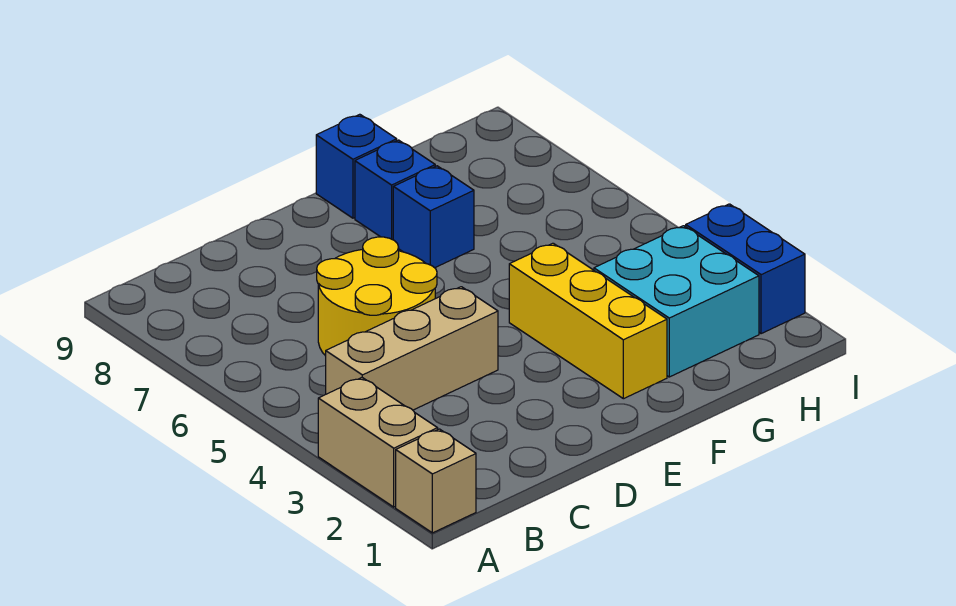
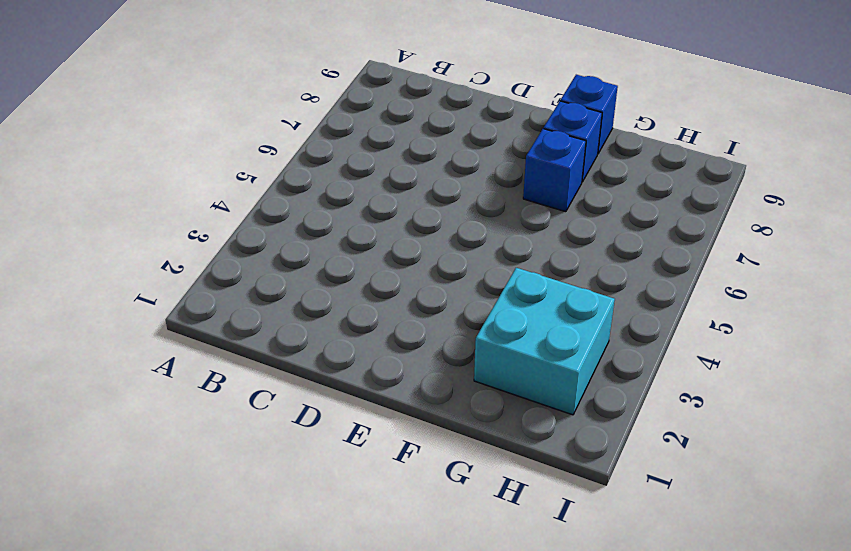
none -> tan brick A1 level 1
none -> tan brick A2:A3 level 1

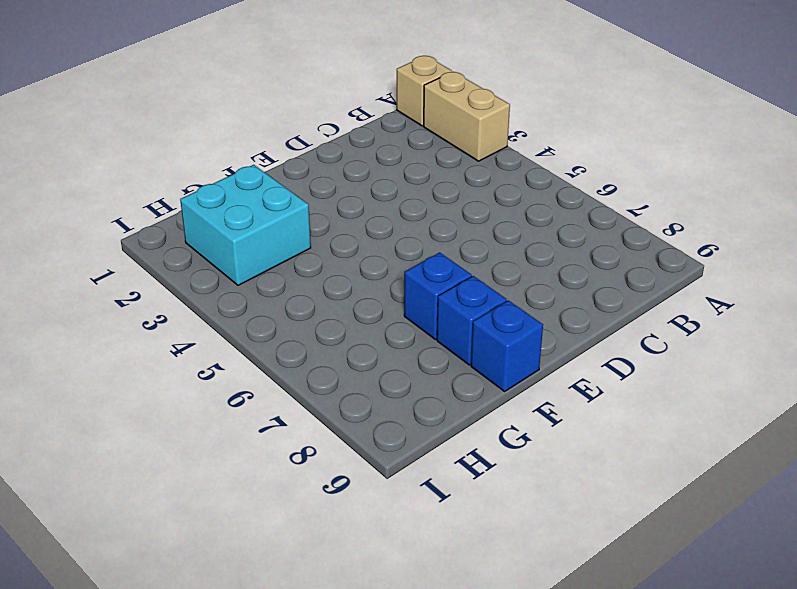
none -> tan brick B4:D4 level 1
none -> yellow round brick C5:D6 level 1

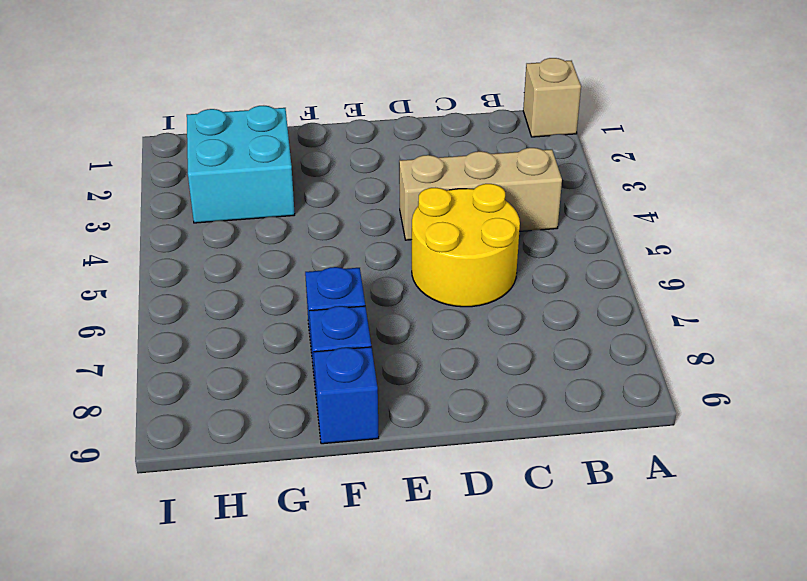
none -> tan brick A2:A3 level 1
none -> yellow brick F2:F4 level 1

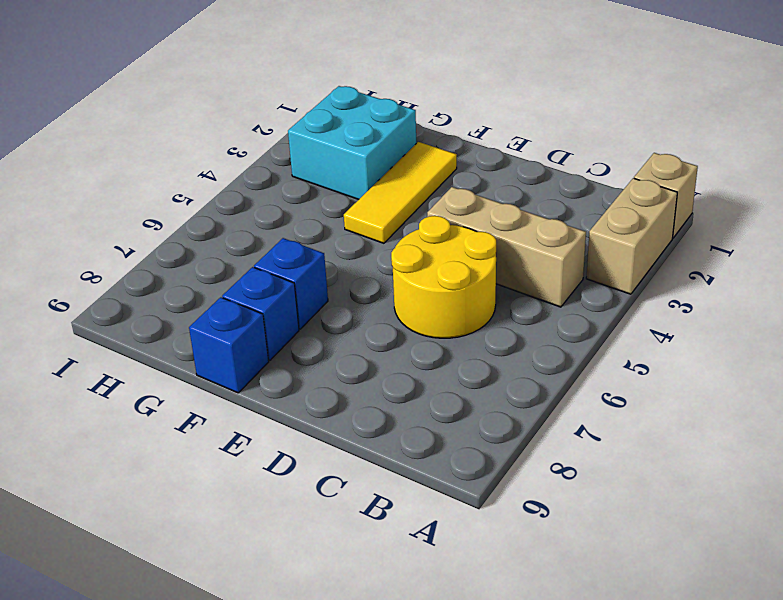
yellow tile F2:F4 level 1 -> yellow brick F2:F4 level 1
none -> blue brick I2:I3 level 1

